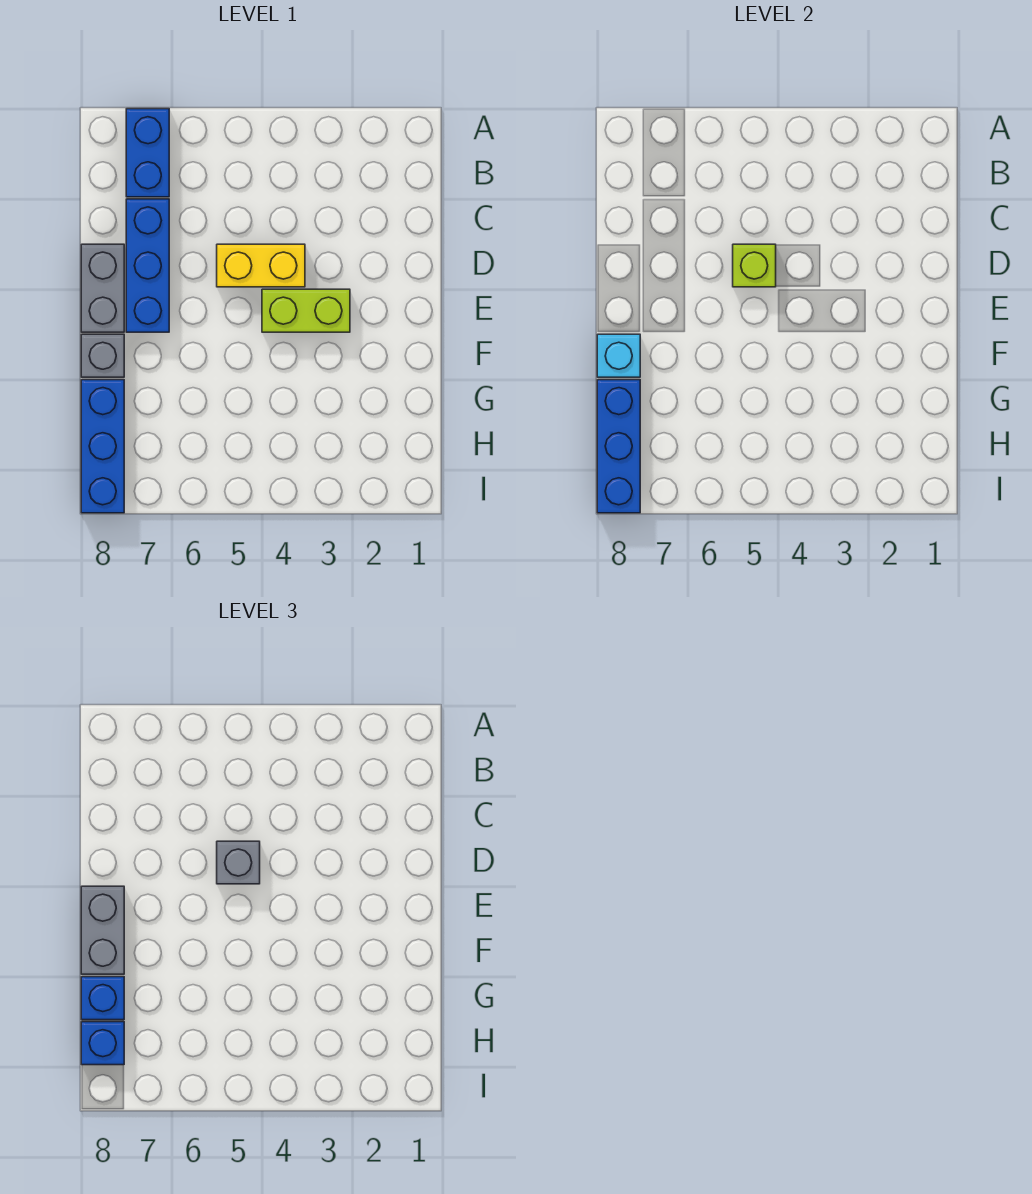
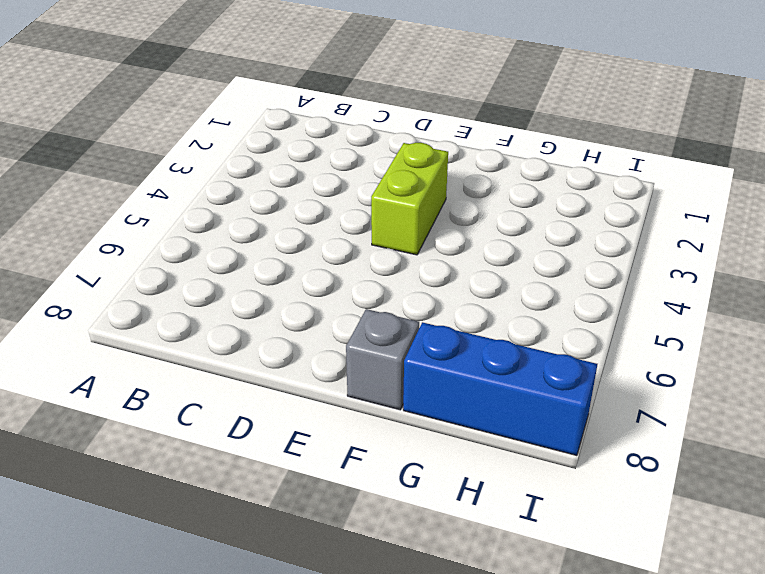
none -> blue brick A7:B7 level 1
none -> blue brick C7:E7 level 1
none -> yellow brick D4:D5 level 1

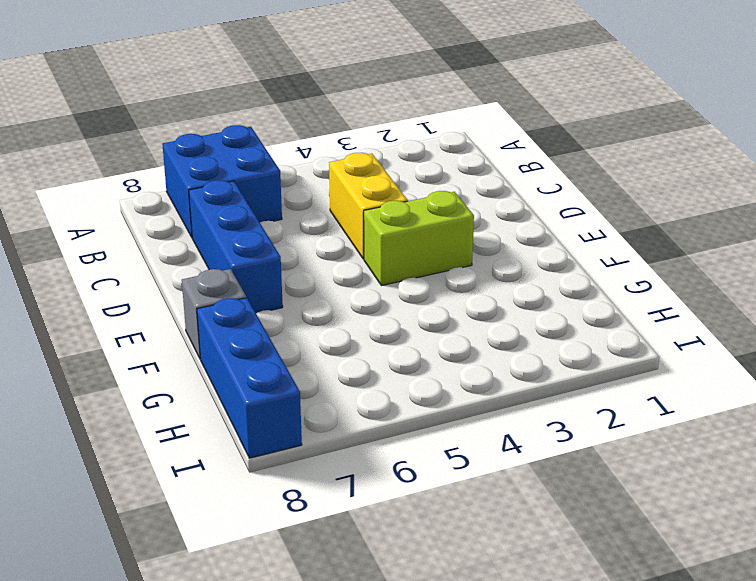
blue brick A6:B7 level 1 -> blue brick A7:B7 level 1
yellow brick C4:D4 level 1 -> yellow brick D4:D5 level 1
none -> grey brick D8:E8 level 1
none -> lime brick D5 level 2
none -> cyan brick F8 level 2

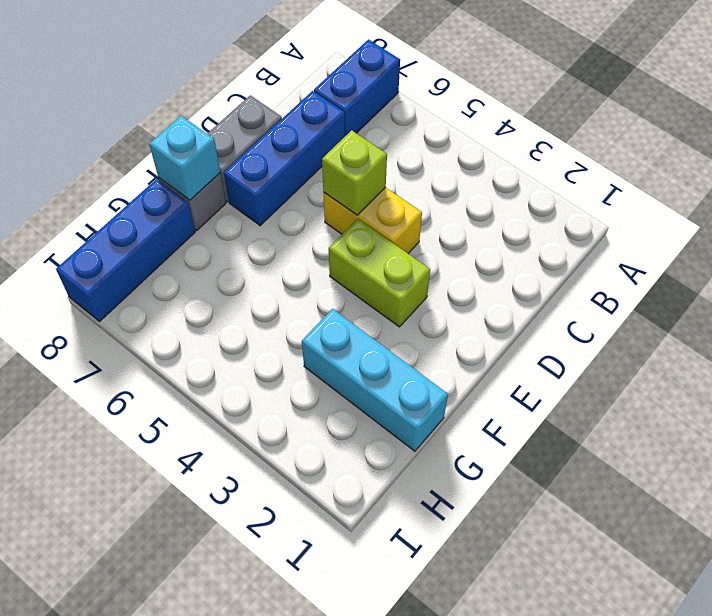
cyan brick G1:G3 level 1 -> none
none -> blue brick G8:I8 level 2
none -> grey brick D5 level 3
none -> grey brick E8:F8 level 3

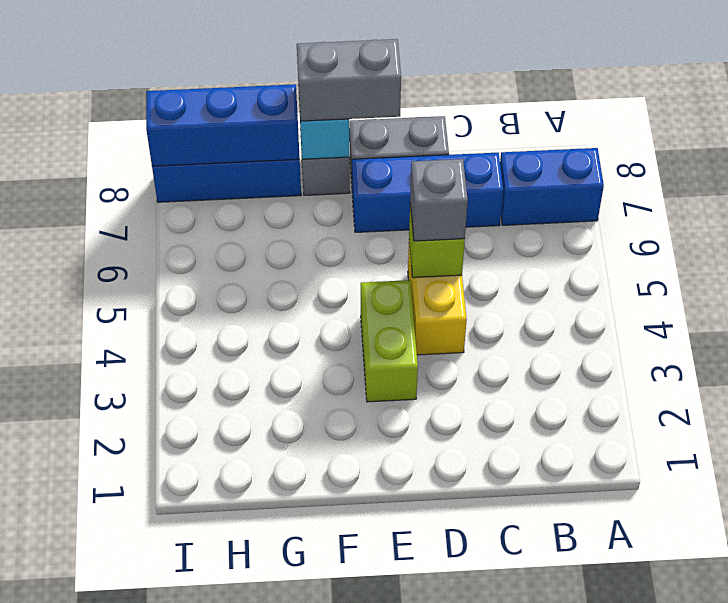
none -> blue brick G8 level 3
none -> blue brick H8 level 3

